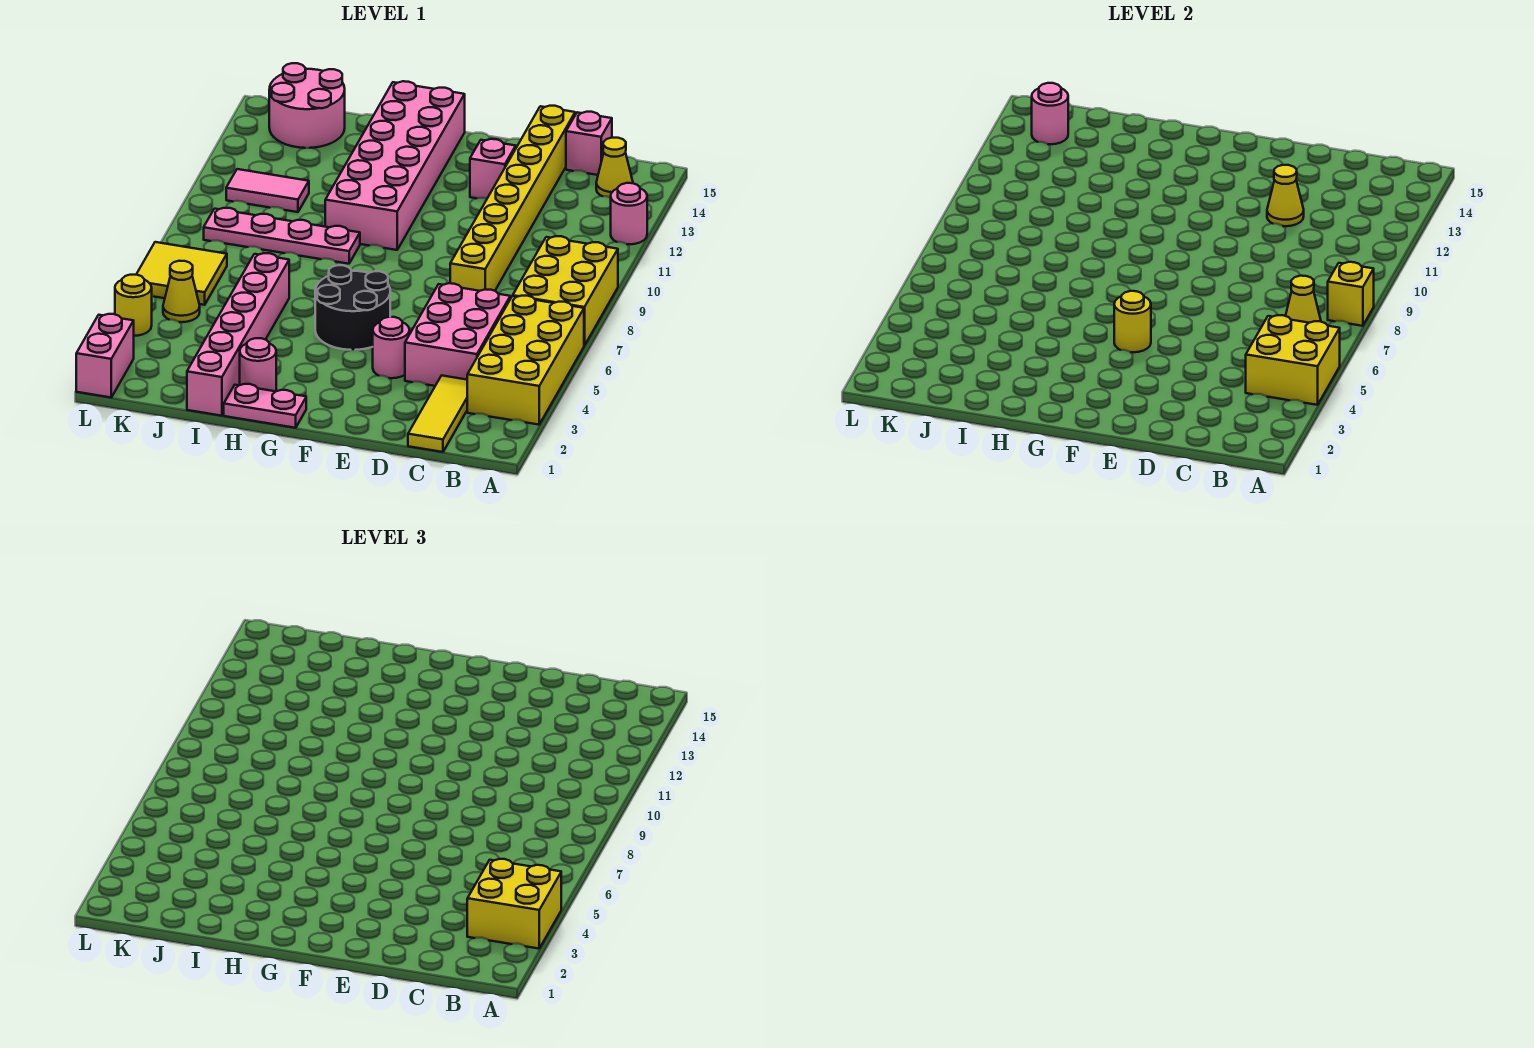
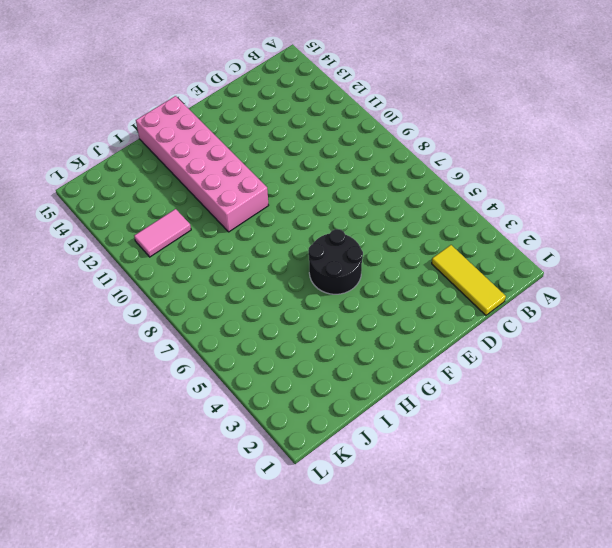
none -> yellow brick A3:B6 level 1
none -> yellow brick A7:B9 level 1
none -> pink round brick A12 level 1

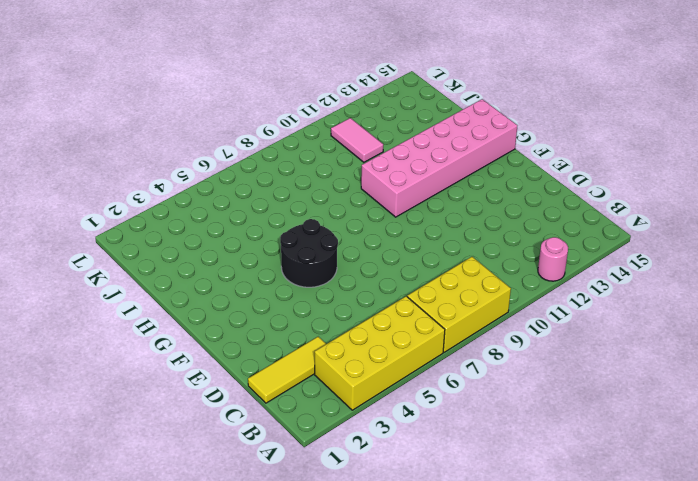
none -> yellow cone B14 level 1
none -> pink brick C4:D6 level 1
none -> pink brick C15 level 1

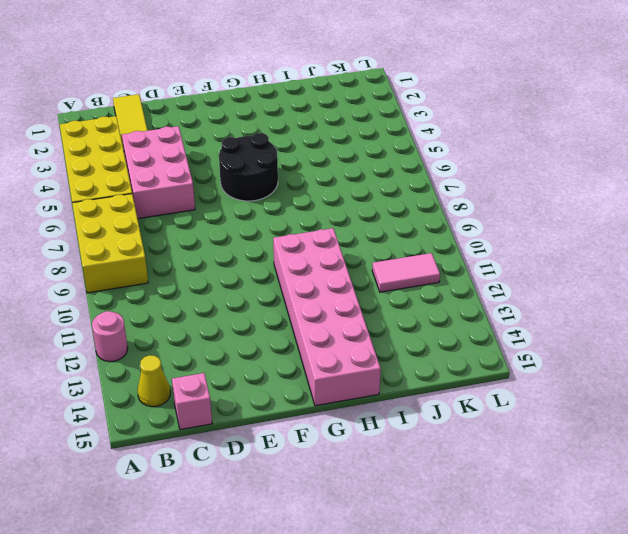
none -> yellow brick D8:D15 level 1
none -> pink round brick E4 level 1
none -> pink brick E13 level 1

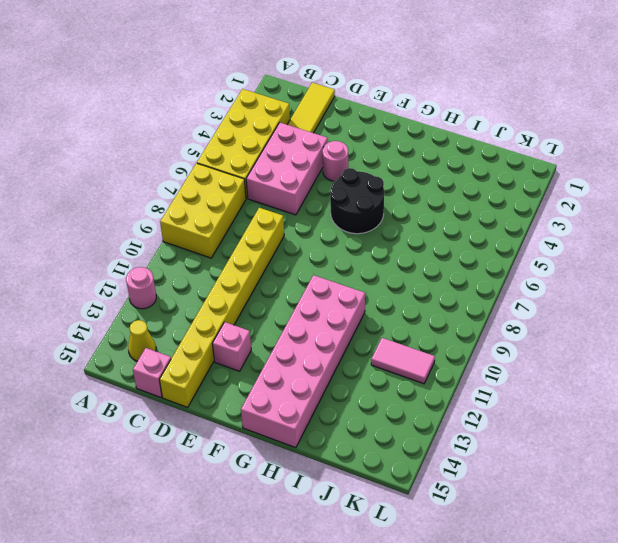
none -> pink plate G1:H1 level 1
none -> pink round brick H2 level 1
none -> pink plate H9:K9 level 1

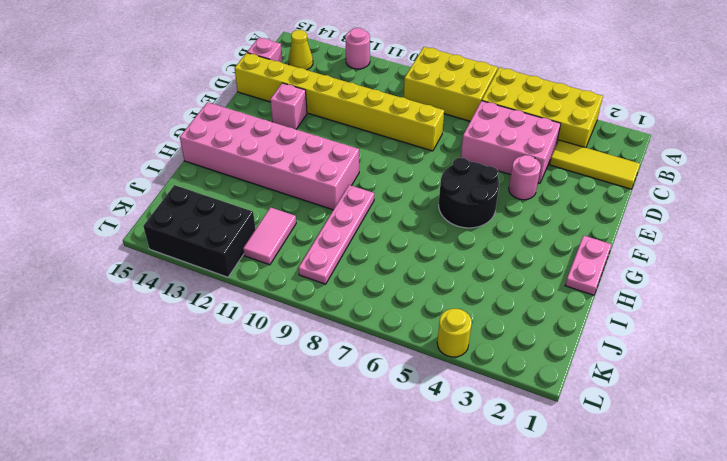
black brick K12:L14 level 1 -> pink round brick J14:K15 level 1
none -> pink round brick H2 level 1
none -> pink brick I1:I6 level 1
none -> yellow cone K5 level 1

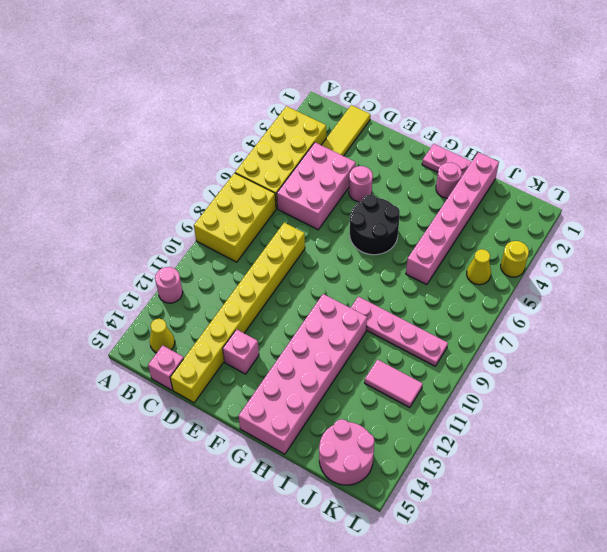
none -> yellow tile K6:L7 level 1
none -> pink brick L1:L2 level 1
none -> yellow brick A4:B5 level 2

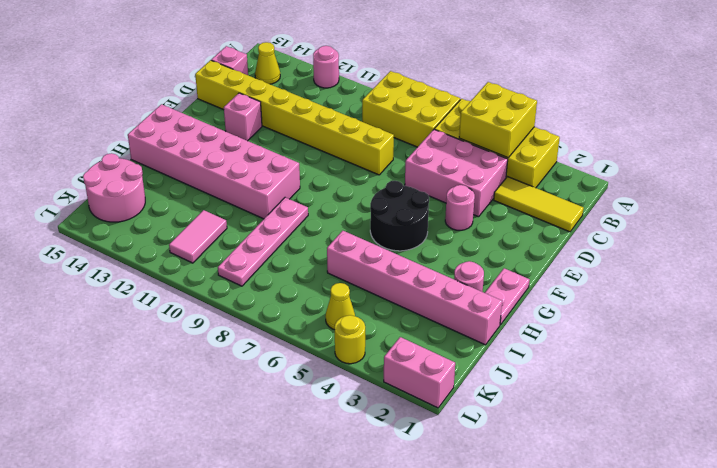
none -> yellow tile K6:L7 level 1
none -> yellow brick A8 level 2
none -> yellow cone B7 level 2

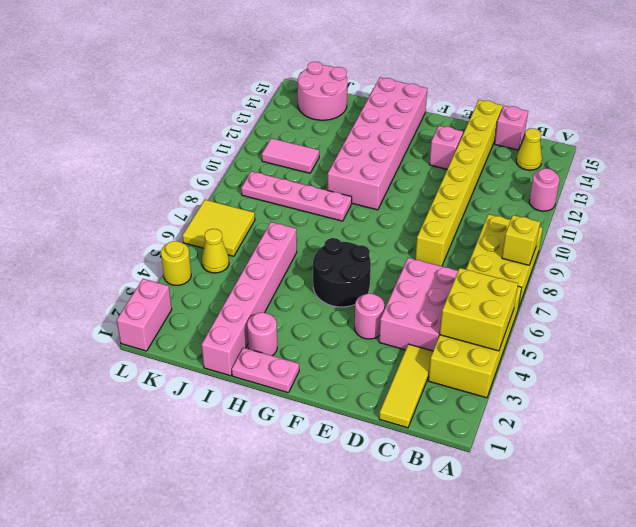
none -> yellow cone B7 level 2
none -> yellow cone D12 level 2
none -> yellow round brick F5 level 2

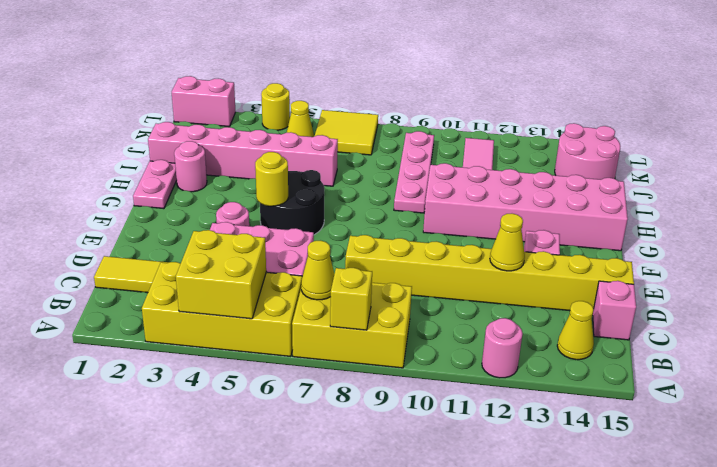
none -> pink round brick K14 level 2
none -> yellow brick A3:B4 level 3

